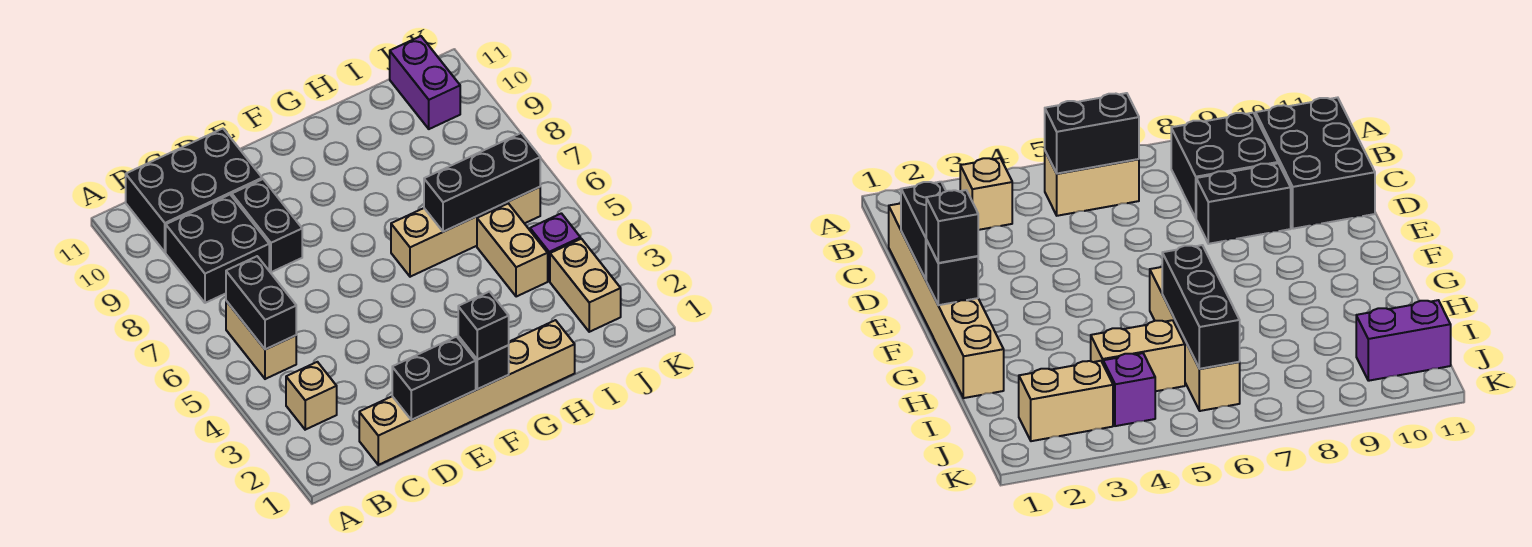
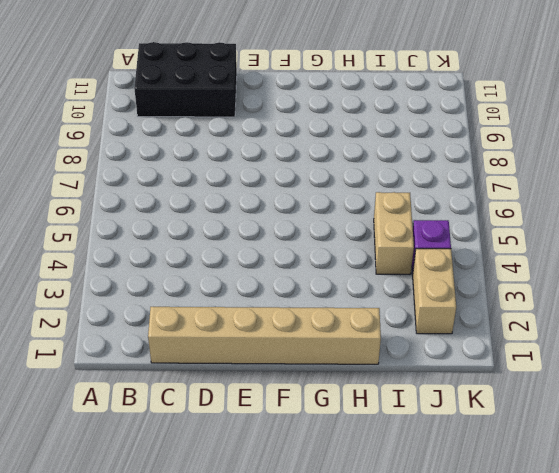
none -> tan brick B3 level 1
none -> tan brick B5:B6 level 1
none -> black brick B8:C9 level 1

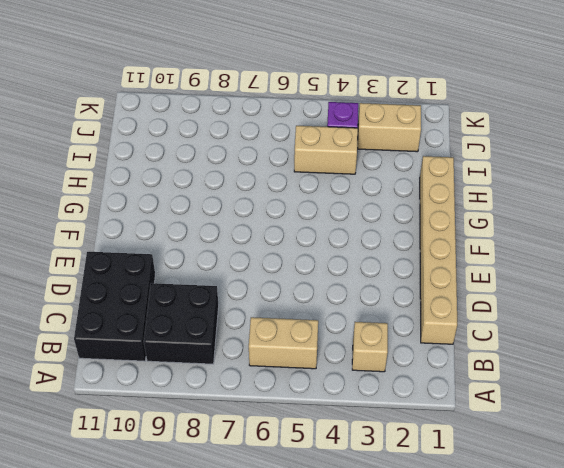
none -> black brick D8:D9 level 1
none -> tan brick G6:J6 level 1
none -> purple brick J10:J11 level 1

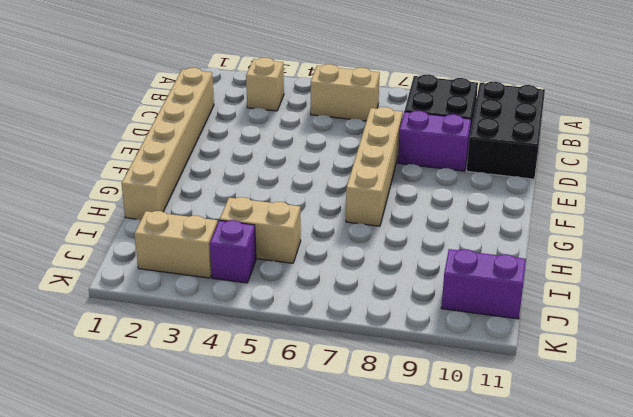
tan brick D7:G7 level 1 -> tan brick G6:J6 level 1
purple brick D8:D9 level 1 -> black brick D8:D9 level 1
none -> black brick B5:B6 level 2
none -> black brick D1:E1 level 2
none -> black brick F1 level 2

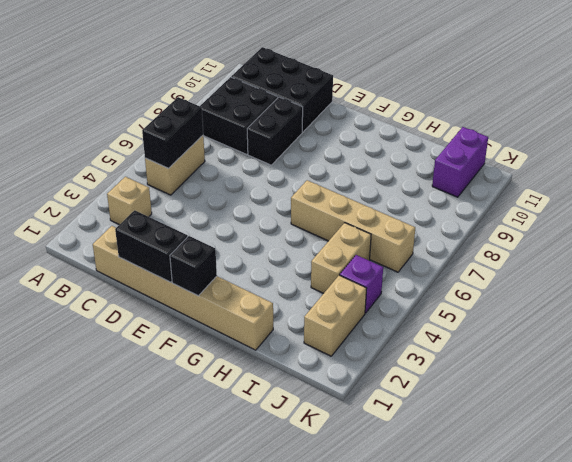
none -> black brick H6:J6 level 2
none -> black brick F1 level 3

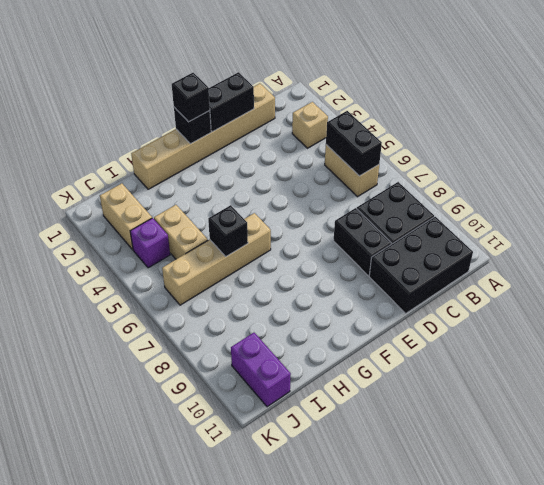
black brick H6 level 2 -> black brick H6:J6 level 2

